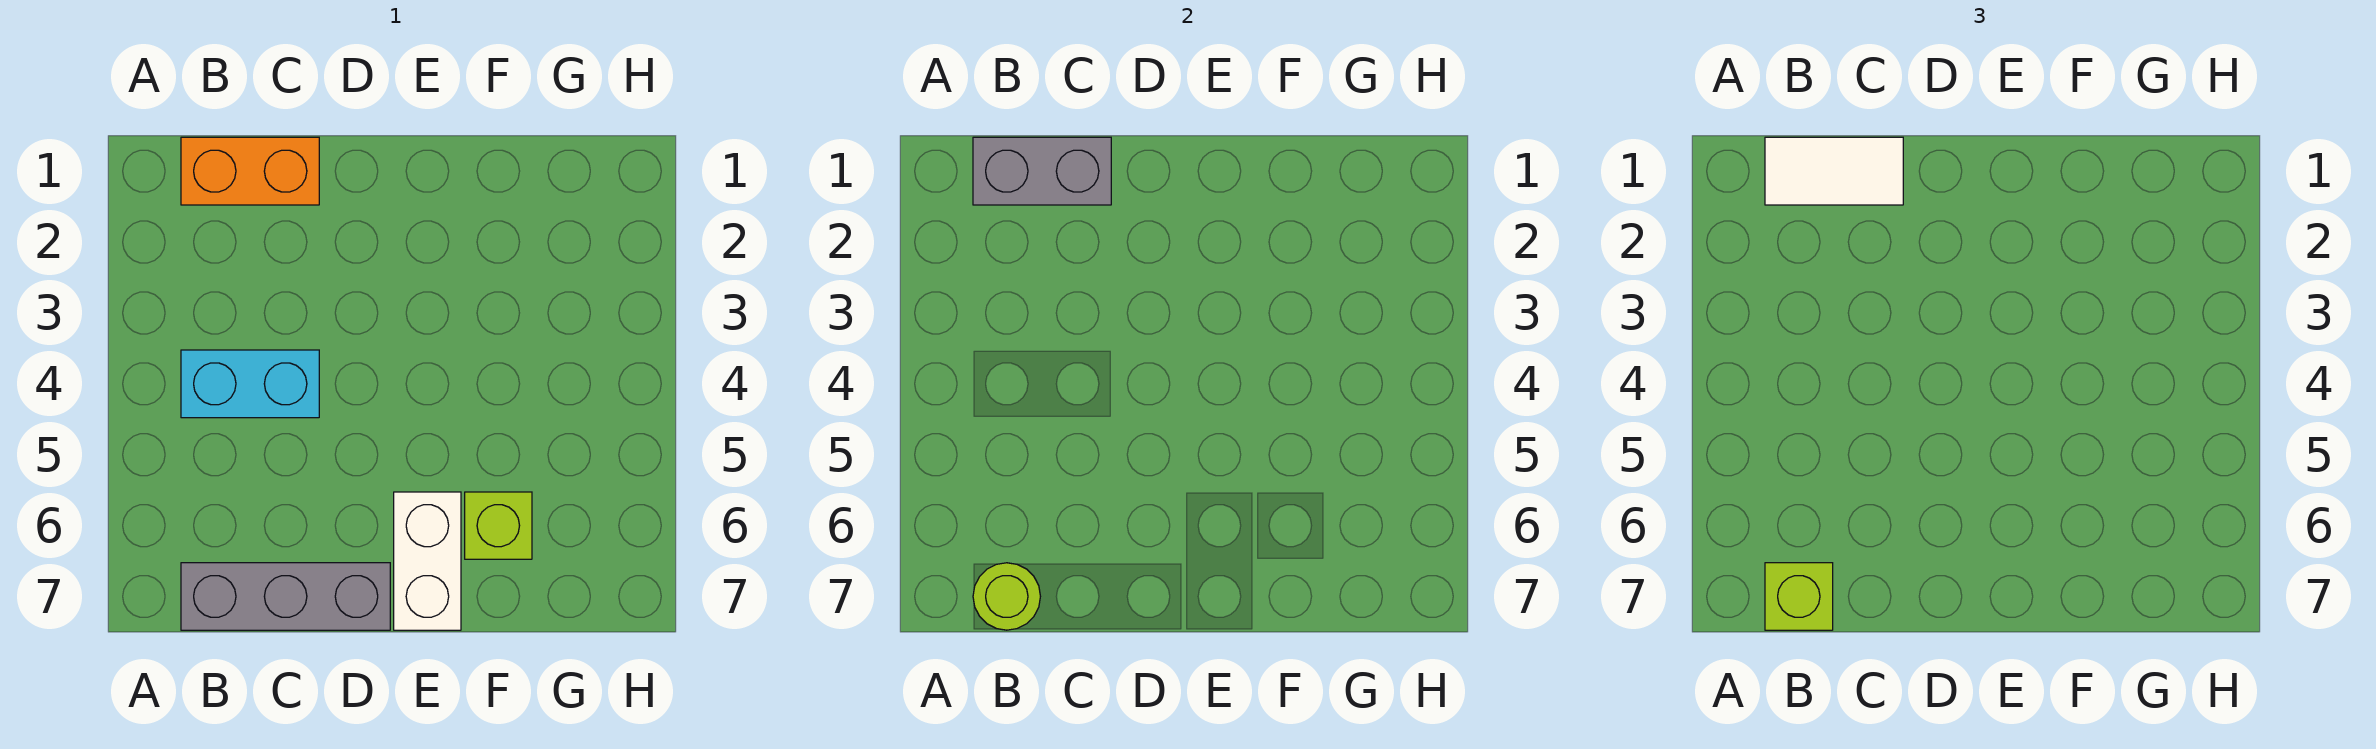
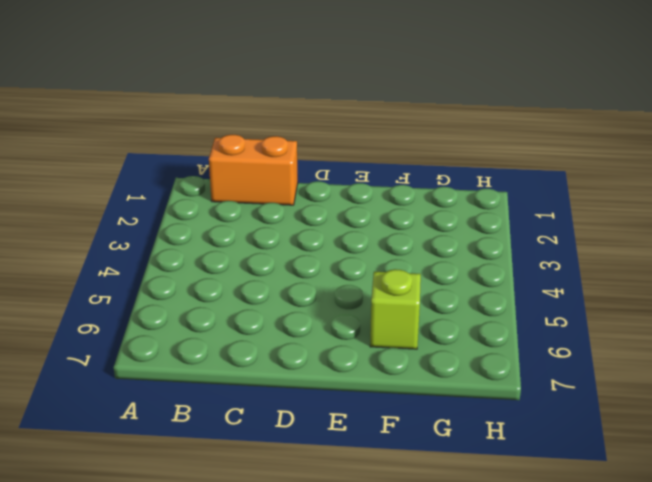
none -> cyan brick B4:C4 level 1
none -> grey brick B7:D7 level 1

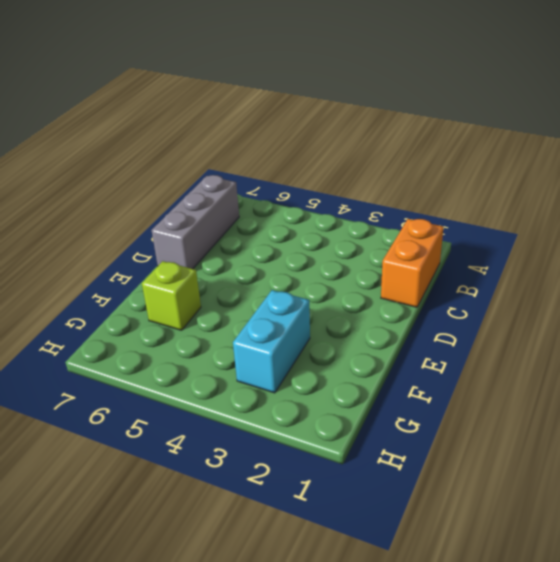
cyan brick F3:G3 level 1 -> cyan brick B4:C4 level 1
none -> white brick E6:E7 level 1
none -> grey brick B1:C1 level 2

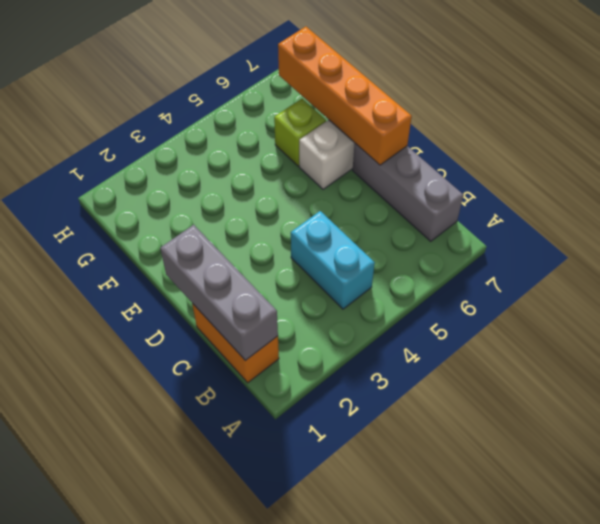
grey brick B1:D1 level 2 -> grey brick B1:C1 level 2
orange brick D7:G7 level 2 -> none
none -> lime round brick B7 level 2
none -> white tile B1:C1 level 3

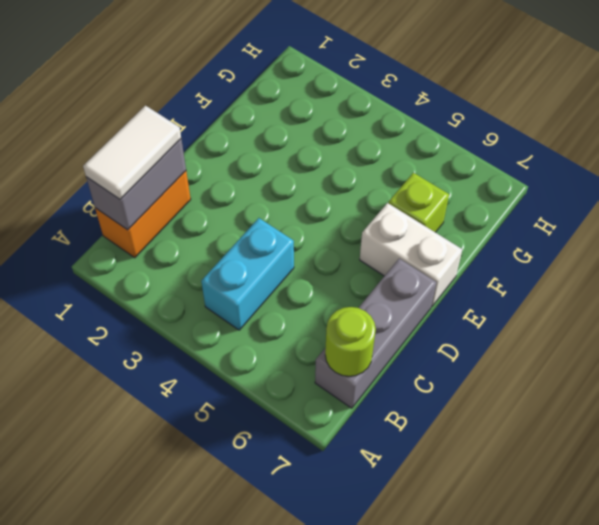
none -> lime brick B7 level 3

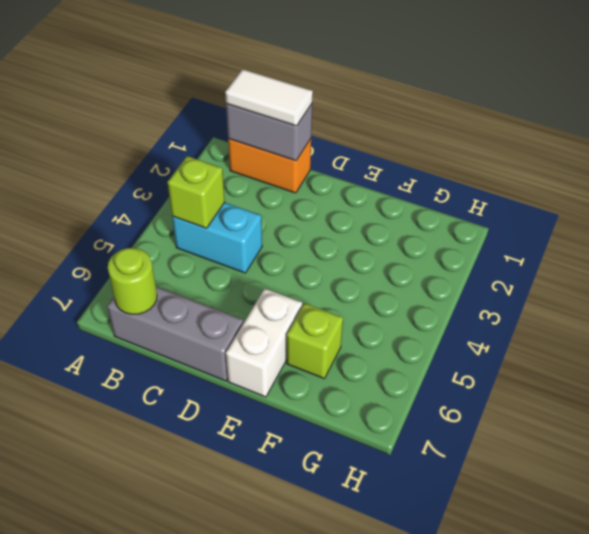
lime brick B4 level 2 -> lime brick B7 level 3

